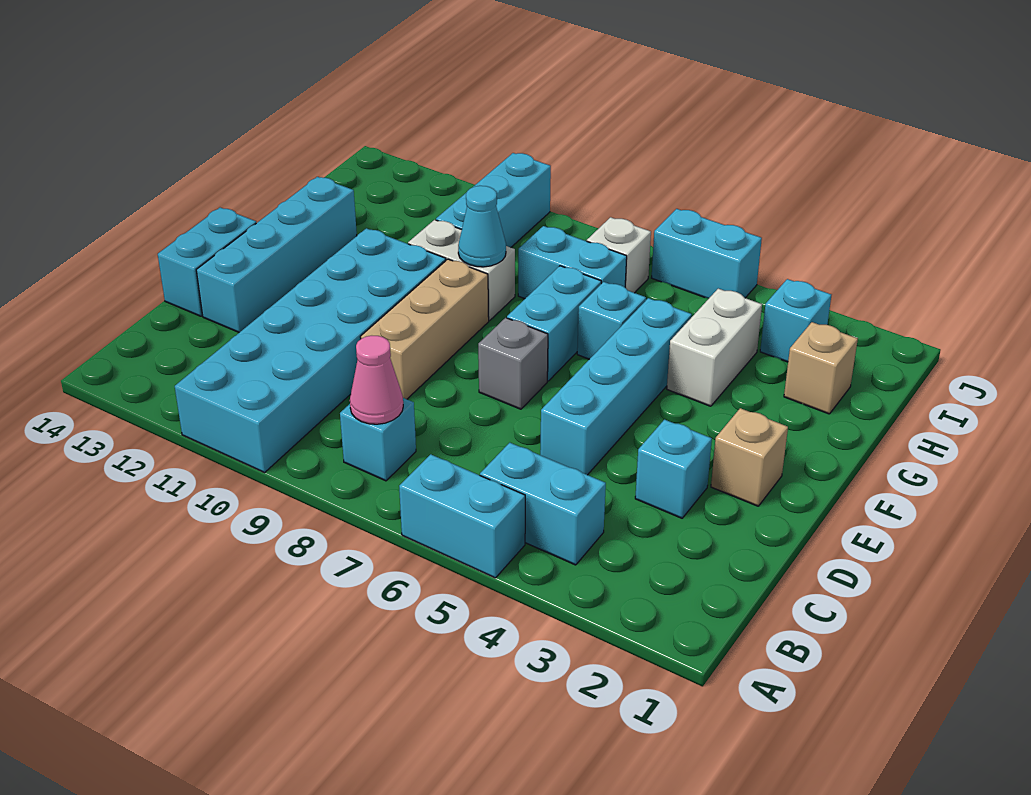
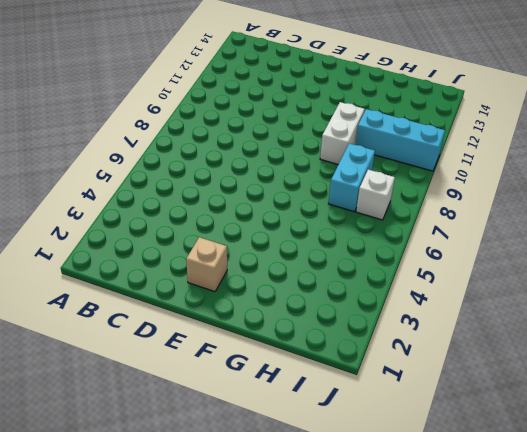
none -> cyan brick A5:A6 level 1
none -> cyan brick A10:F11 level 1
none -> cyan brick B4:B5 level 1

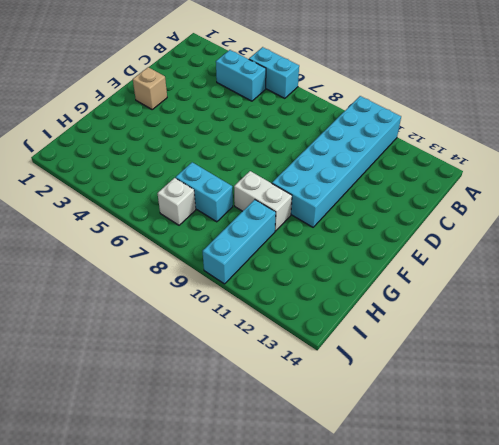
none -> cyan brick B8 level 1
none -> cyan brick D3 level 1
none -> cyan brick D5:G5 level 1

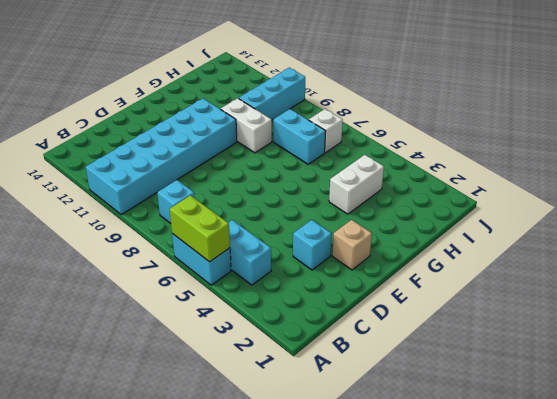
lime brick A5:A6 level 2 -> none
none -> cyan brick D5:G5 level 1
none -> tan brick D9:F9 level 1
none -> cyan brick D13:G13 level 1

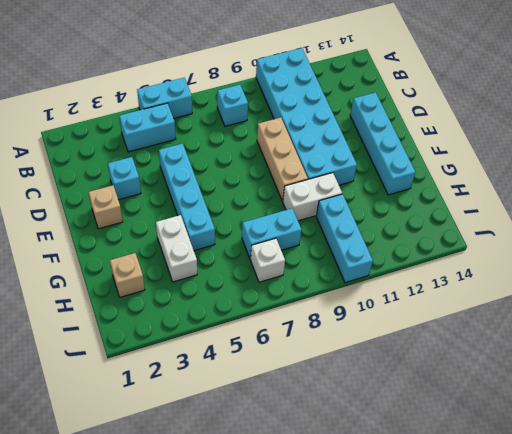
none -> cyan brick D14:E14 level 1
none -> grey brick E7 level 1
none -> cyan brick F7:G7 level 1

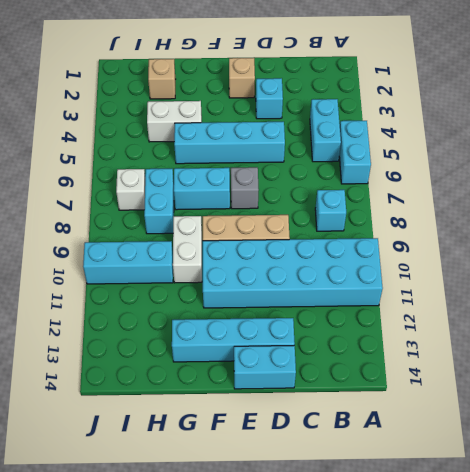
none -> cyan brick G6 level 1
none -> cyan brick I3 level 1
none -> cyan brick J5:J6 level 1

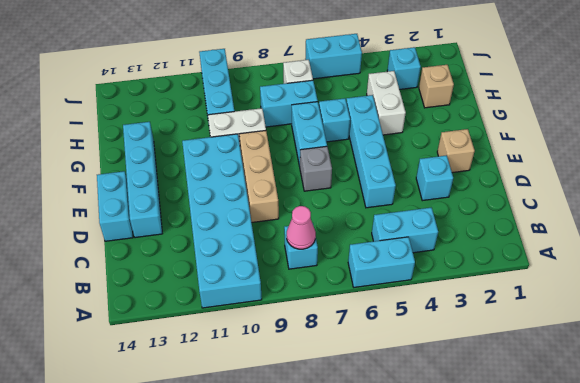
none -> cyan cone G9 level 2

